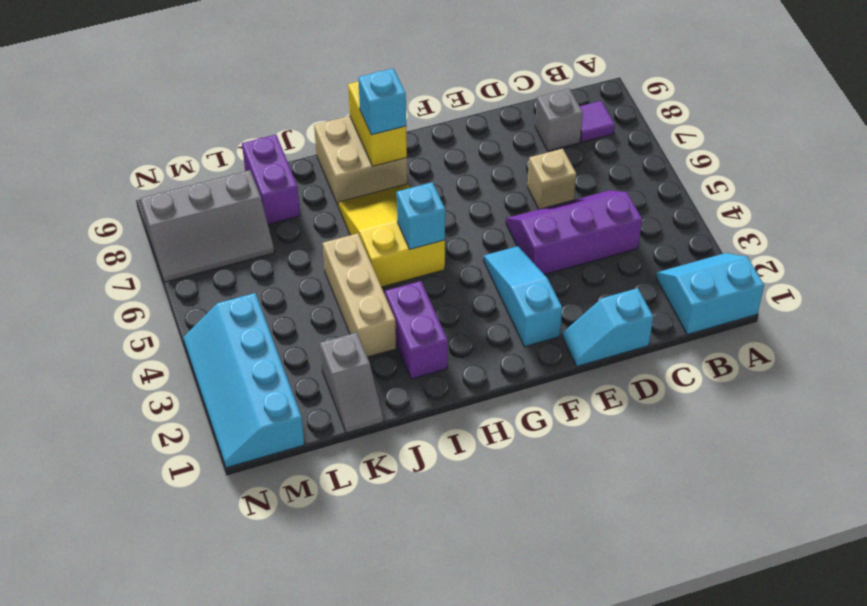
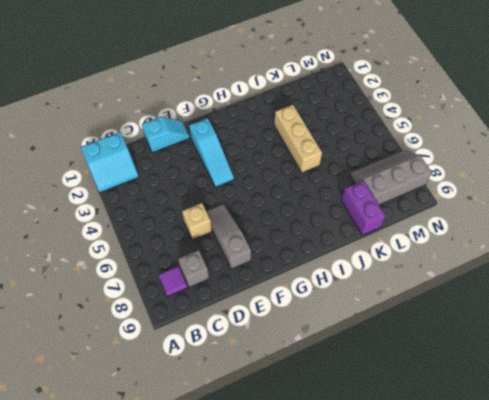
grey slope E6:E8 level 1 top 8 -> none
none -> purple slope C4:E5 level 1 top 4
none -> yellow slope H5:I7 level 1 top 5
none -> tan brick H8:I9 level 1

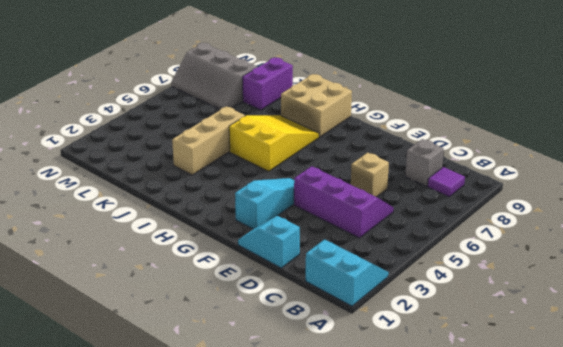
none -> purple brick I2:I3 level 1
none -> grey slope K1:K2 level 1 top 2
none -> cyan slope M1:N4 level 1 top M

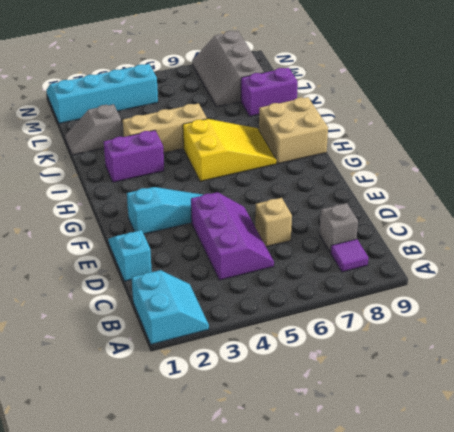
none -> cyan brick H5 level 2
none -> yellow brick H8:H9 level 2
none -> cyan brick H8 level 3

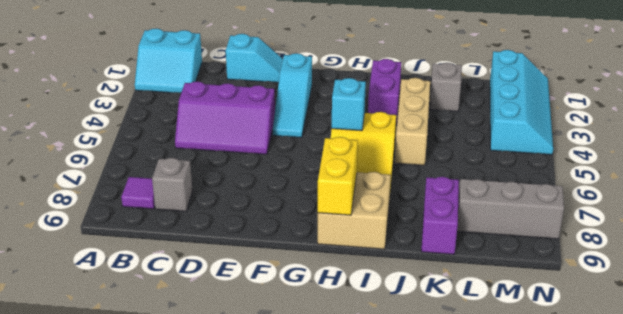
none -> tan brick D6 level 1
none -> cyan brick H8 level 3

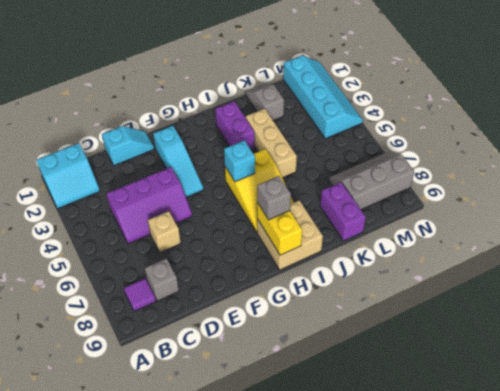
grey brick H8 level 3 -> cyan brick H8 level 3

